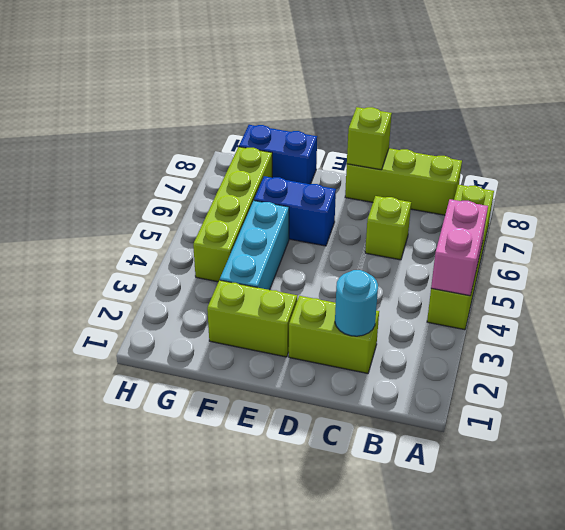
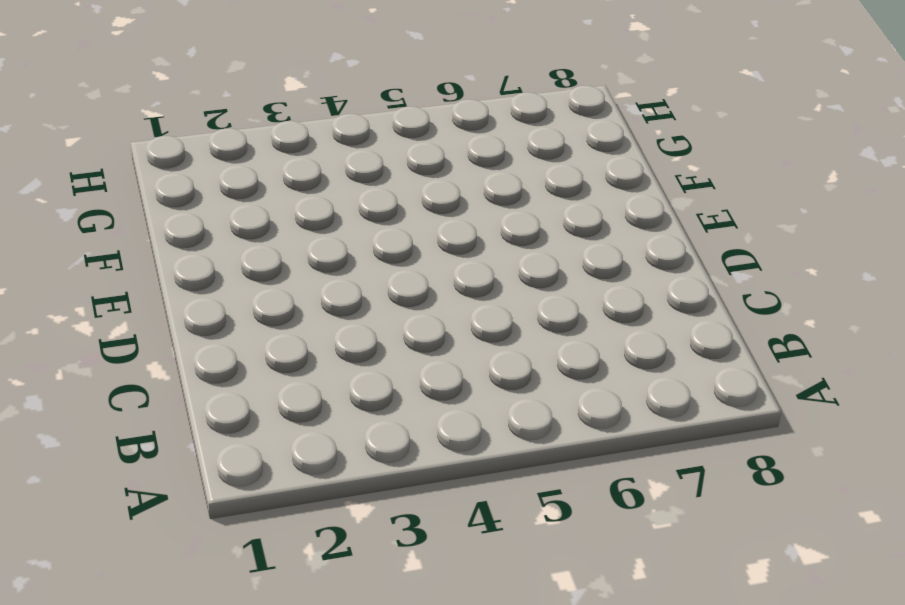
none -> lime brick A4:A7 level 1
none -> lime brick B8:D8 level 1
none -> lime brick C2:D2 level 1

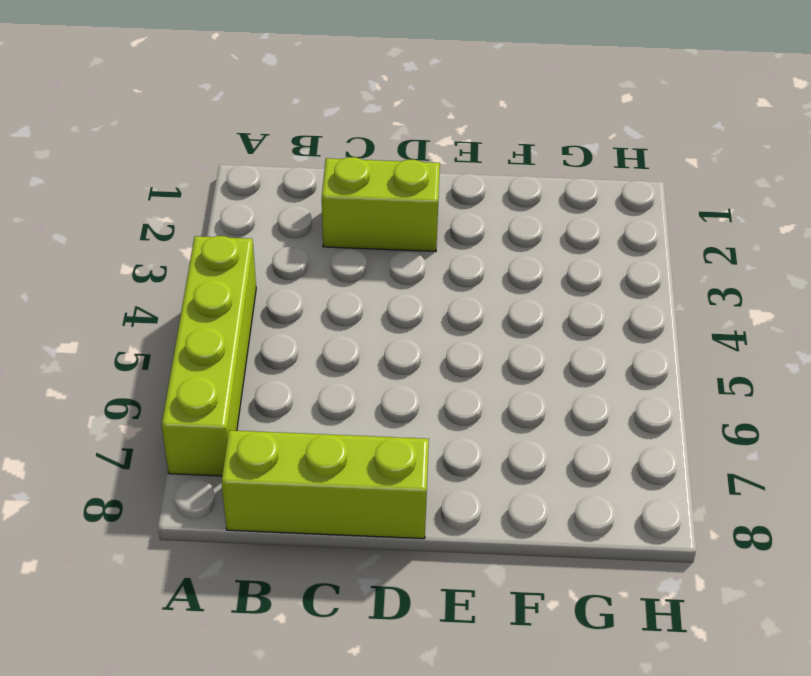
none -> lime brick C6 level 1
none -> lime brick E2:F2 level 1
none -> blue brick E6:F6 level 1

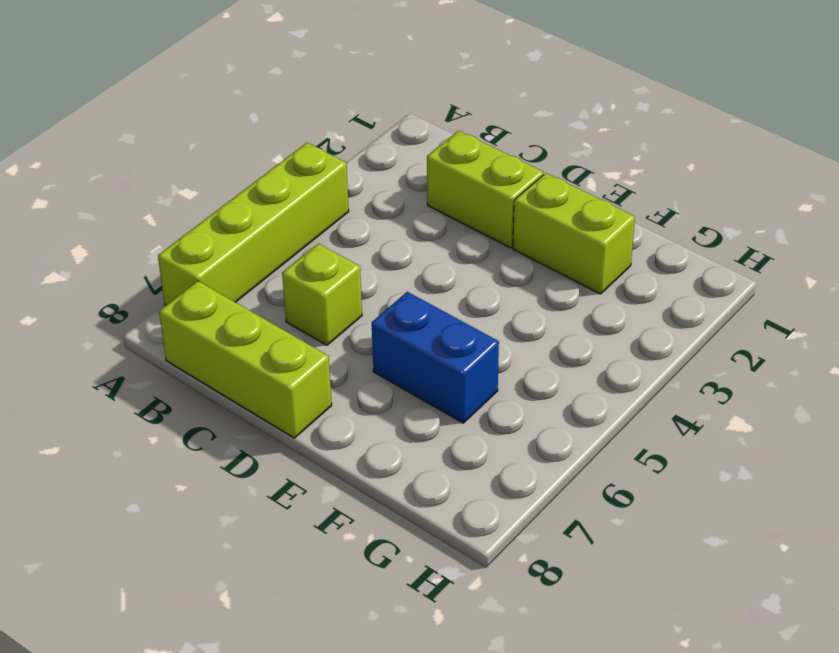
none -> cyan brick F3:F5 level 1
none -> blue brick F8:G8 level 1
none -> lime brick G4:G7 level 1

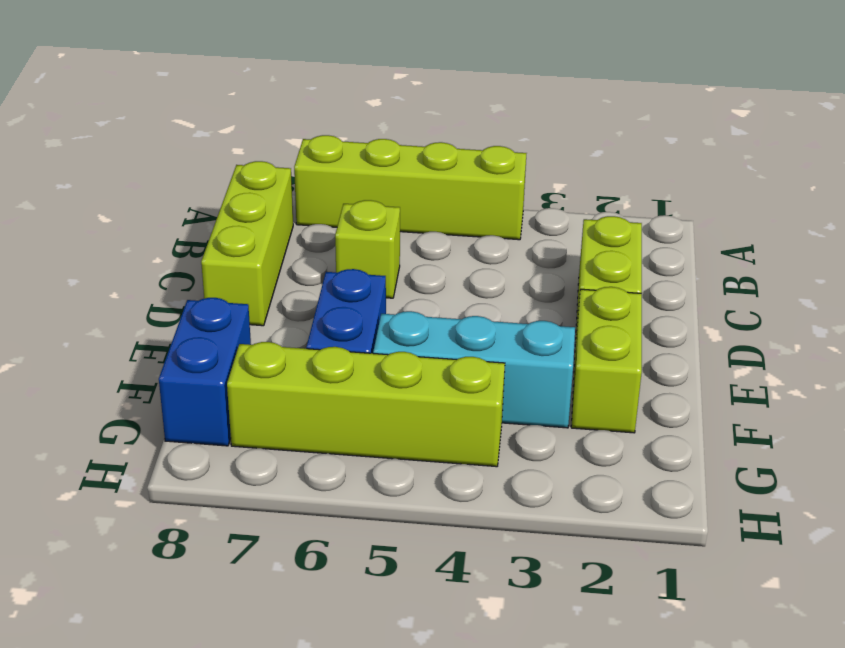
none -> pink brick A4:A5 level 2
none -> cyan round brick C2 level 2
none -> lime brick D8 level 2

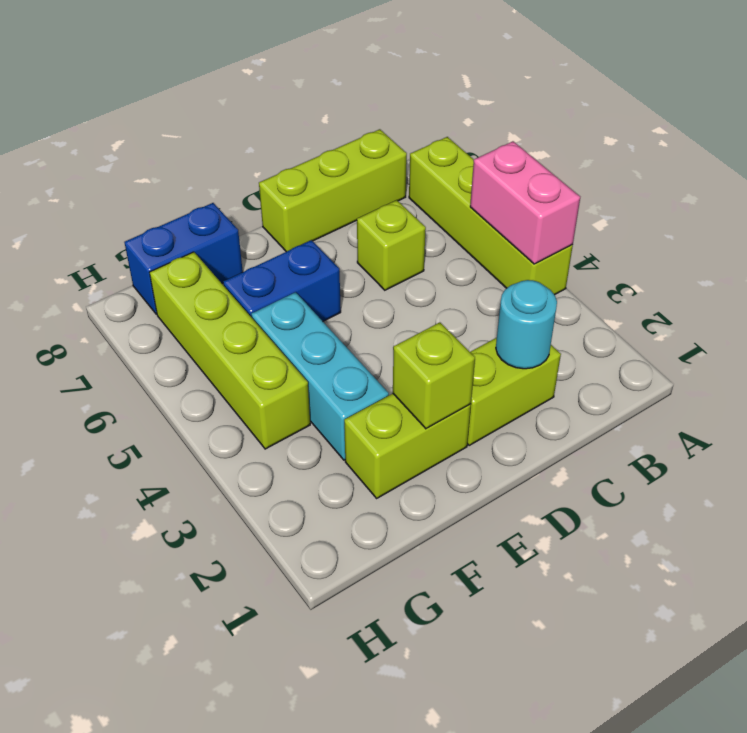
lime brick E2 level 2 -> lime brick D8 level 2

